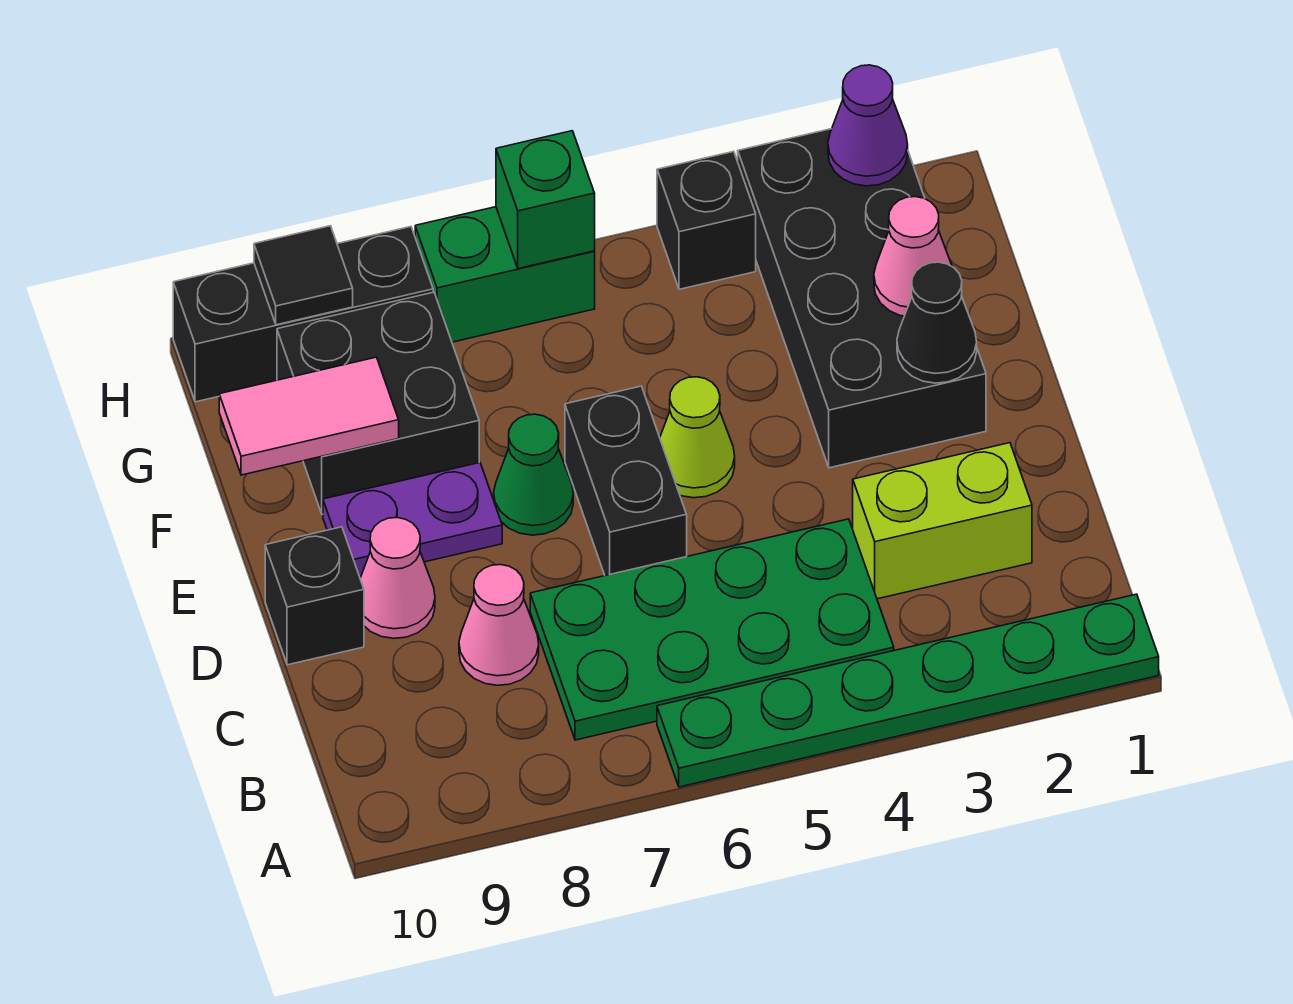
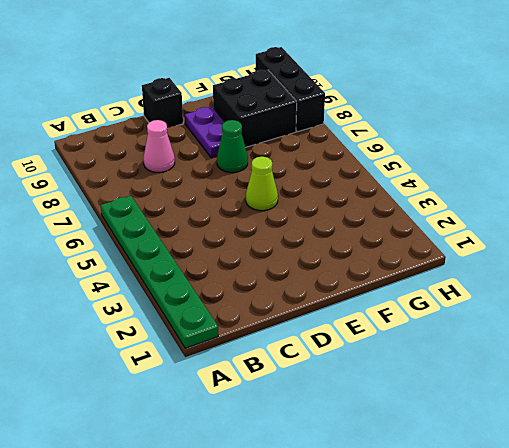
none -> green plate B4:C7 level 1
none -> lime brick C2:C3 level 1
none -> black brick D6:E6 level 1

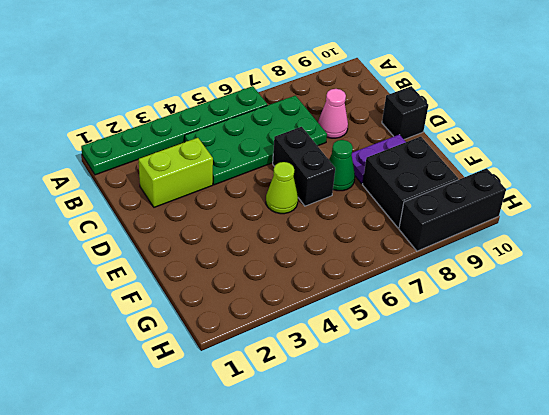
none -> pink cone D9 level 1
none -> black brick E2:H3 level 1
none -> black brick H4 level 1

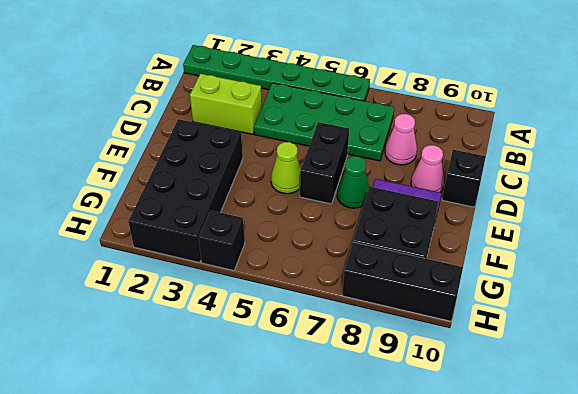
none -> green brick H6:H7 level 1
none -> black cone E2 level 2
none -> pink cone F2 level 2

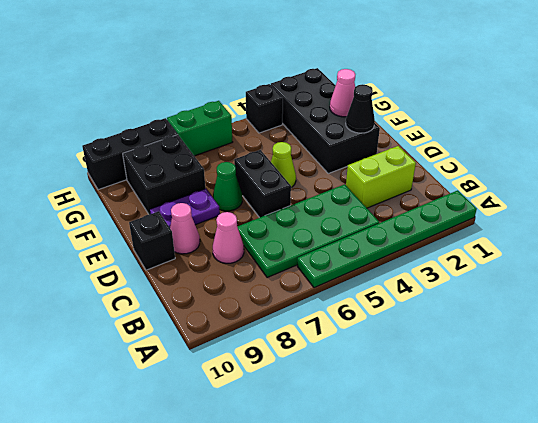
none -> pink tile F9:F10 level 2
none -> purple cone H2 level 2
none -> green brick H6 level 2

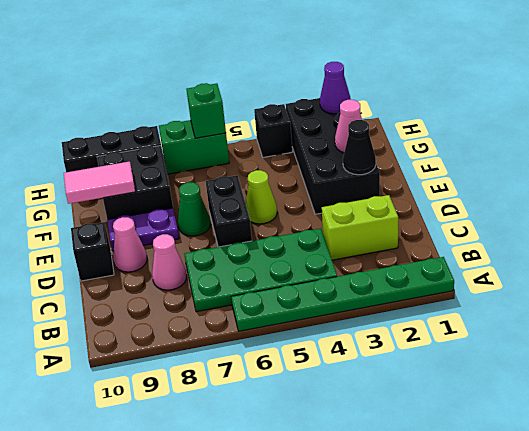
none -> black tile H9 level 2

